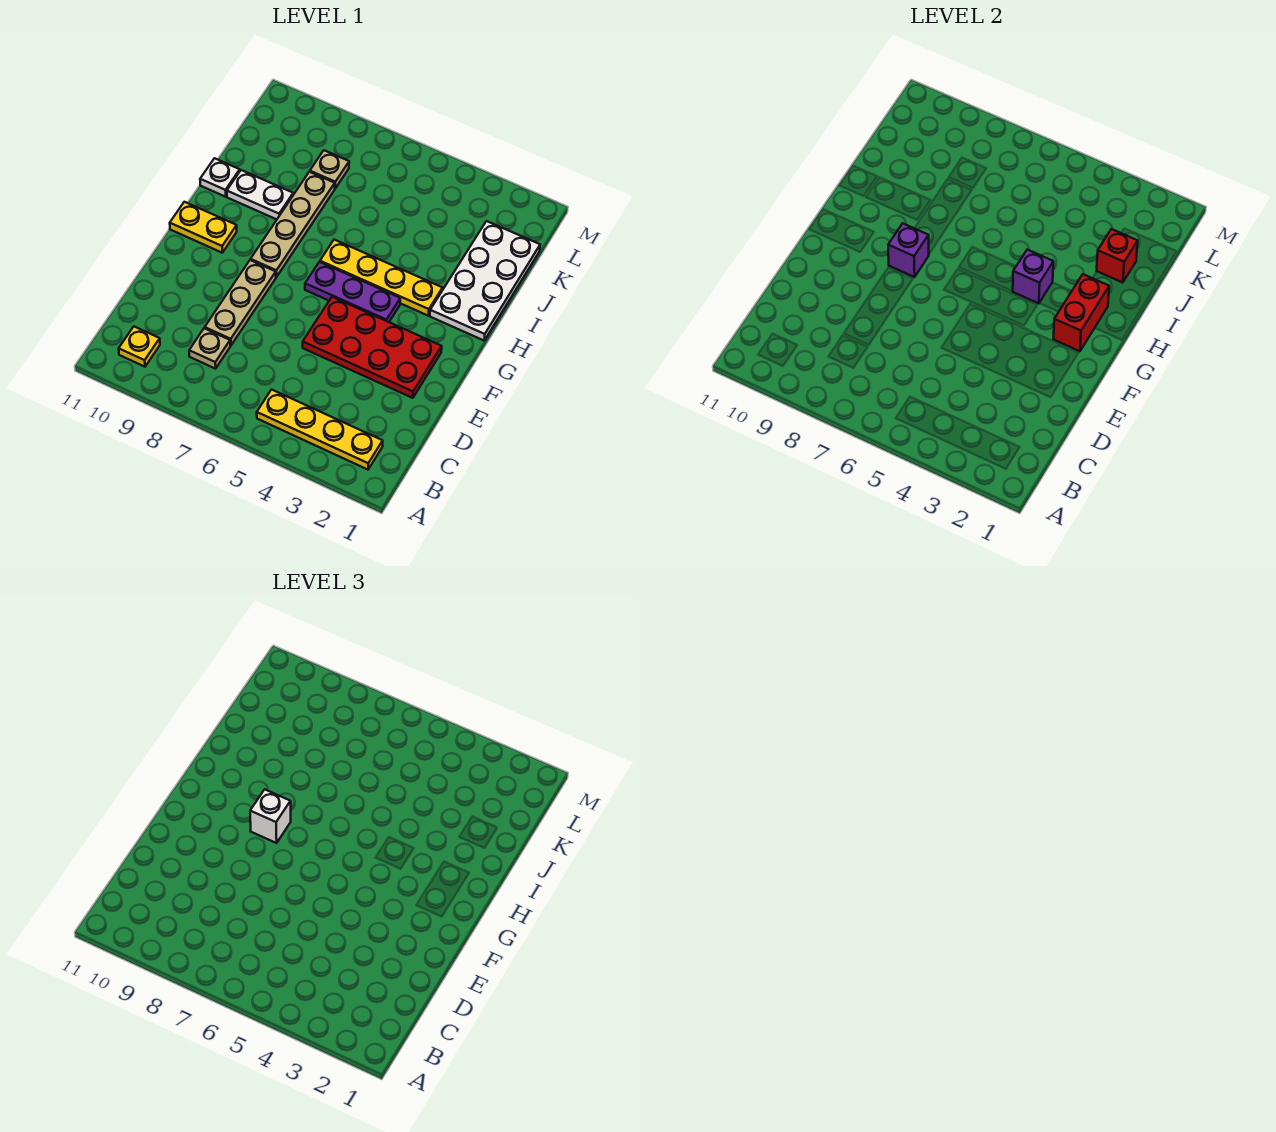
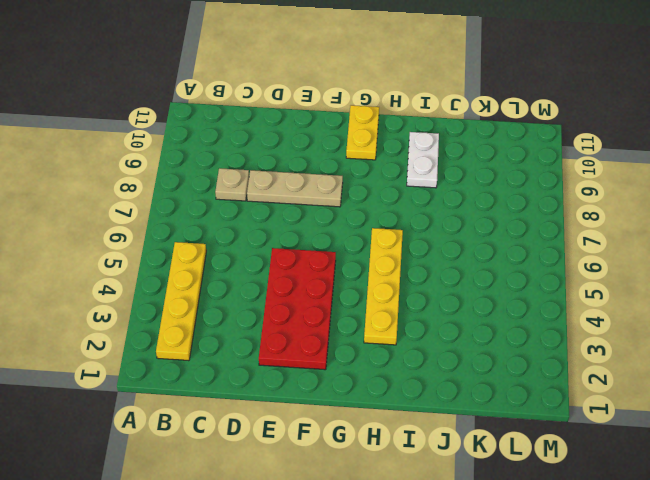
none -> yellow plate B10 level 1
none -> purple plate G4:G6 level 1
none -> tan plate G8:J8 level 1

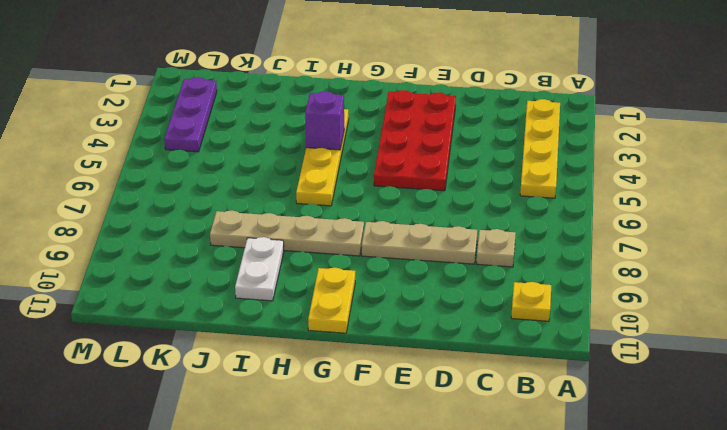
purple plate L2:L4 level 1 -> purple plate G4:G6 level 1
none -> white plate H1:K2 level 1
none -> white plate I11 level 1
none -> tan plate K8 level 1

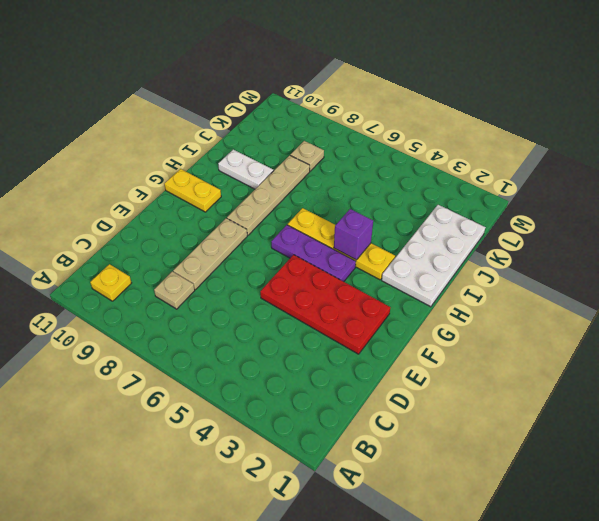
none -> yellow plate B2:B5 level 1
none -> white plate I11 level 1
none -> red brick G2:H2 level 2

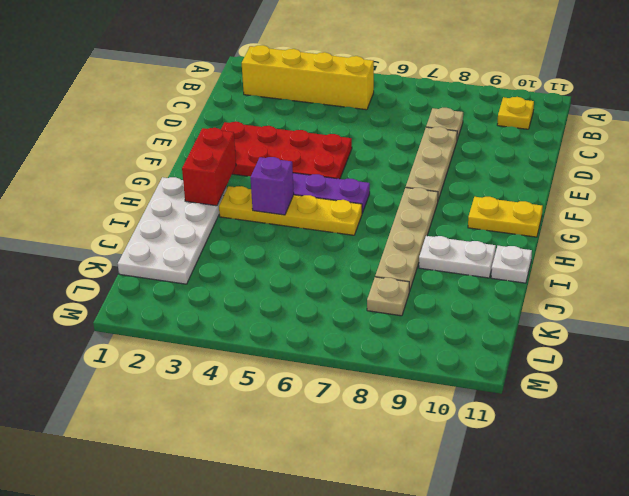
yellow brick B2:B5 level 1 -> yellow plate B2:B5 level 1
none -> purple brick G8 level 2
none -> red brick J2 level 2
none -> white brick G8 level 3

